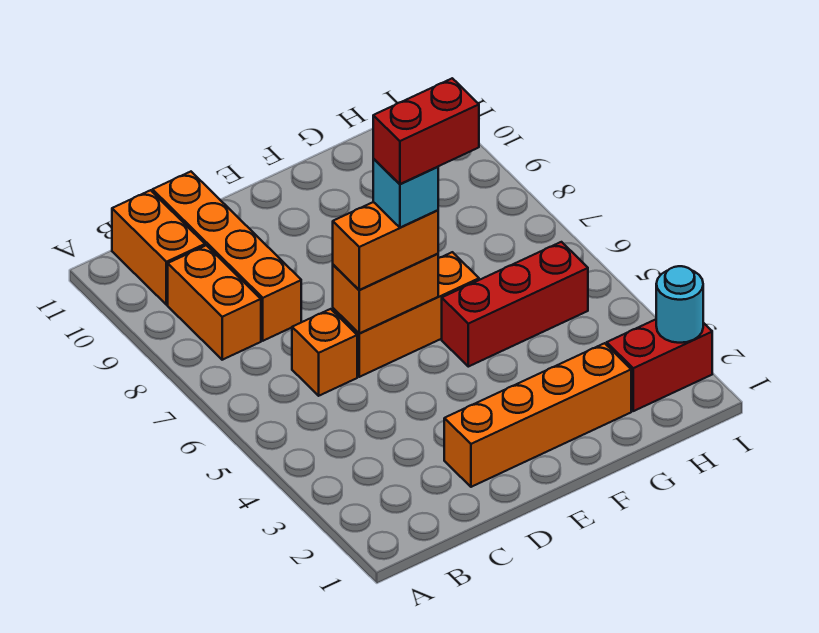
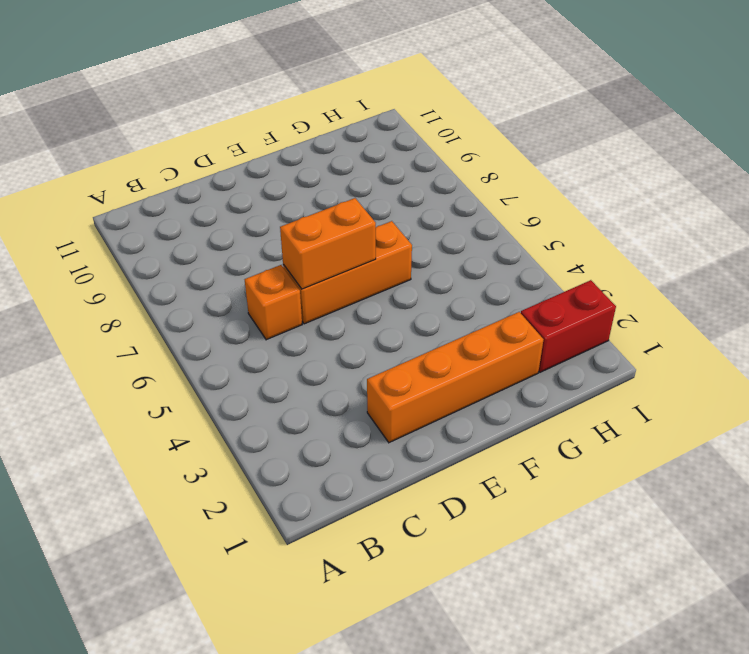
none -> orange brick B8:B9 level 1
none -> orange brick B10:B11 level 1
none -> orange brick C8:C11 level 1

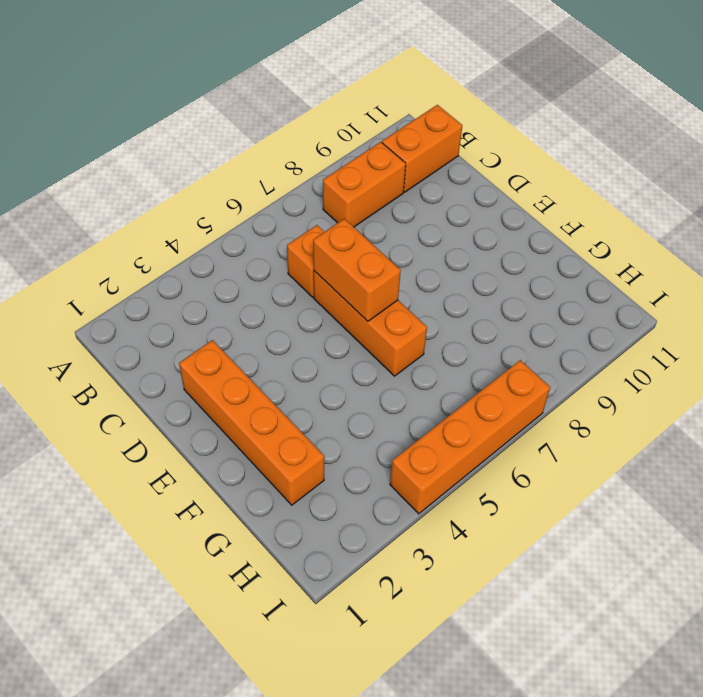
orange brick I4:I7 level 1 -> orange brick C8:C11 level 1
none -> red brick F5:H5 level 1
none -> red brick H2:I2 level 1
none -> cyan round brick I2 level 2

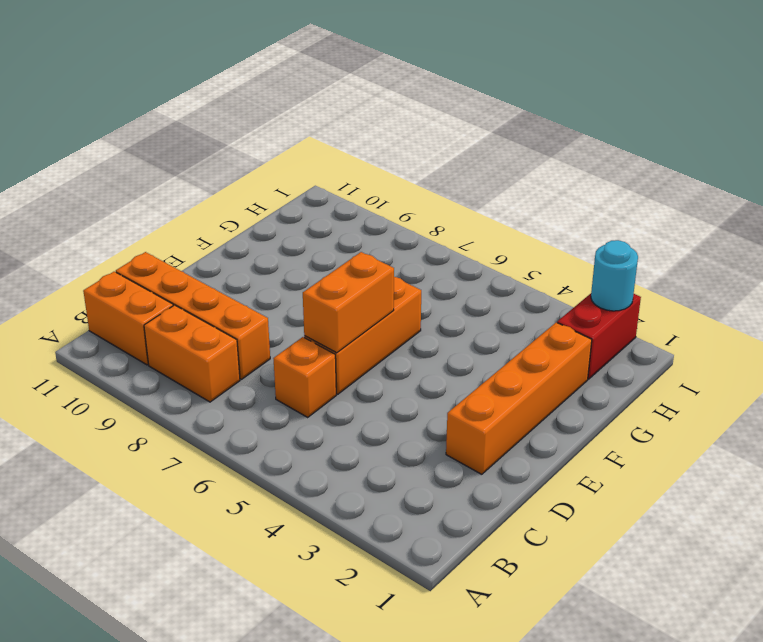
none -> red brick F5:H5 level 1
none -> orange brick D6:E6 level 3
none -> cyan brick E6 level 4

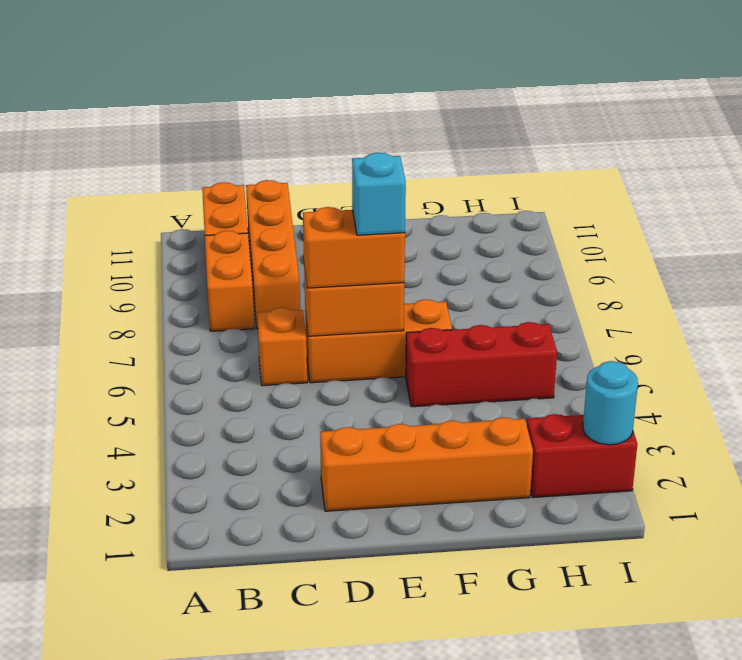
none -> red brick E6:F6 level 5

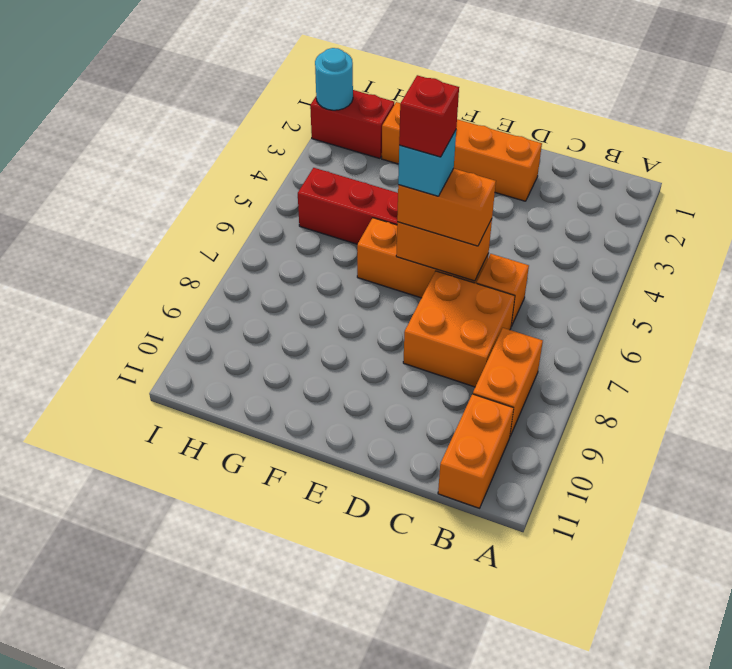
orange brick C7:D8 level 1 -> orange brick C8:C11 level 1
red brick E6 level 5 -> red brick E6:F6 level 5

